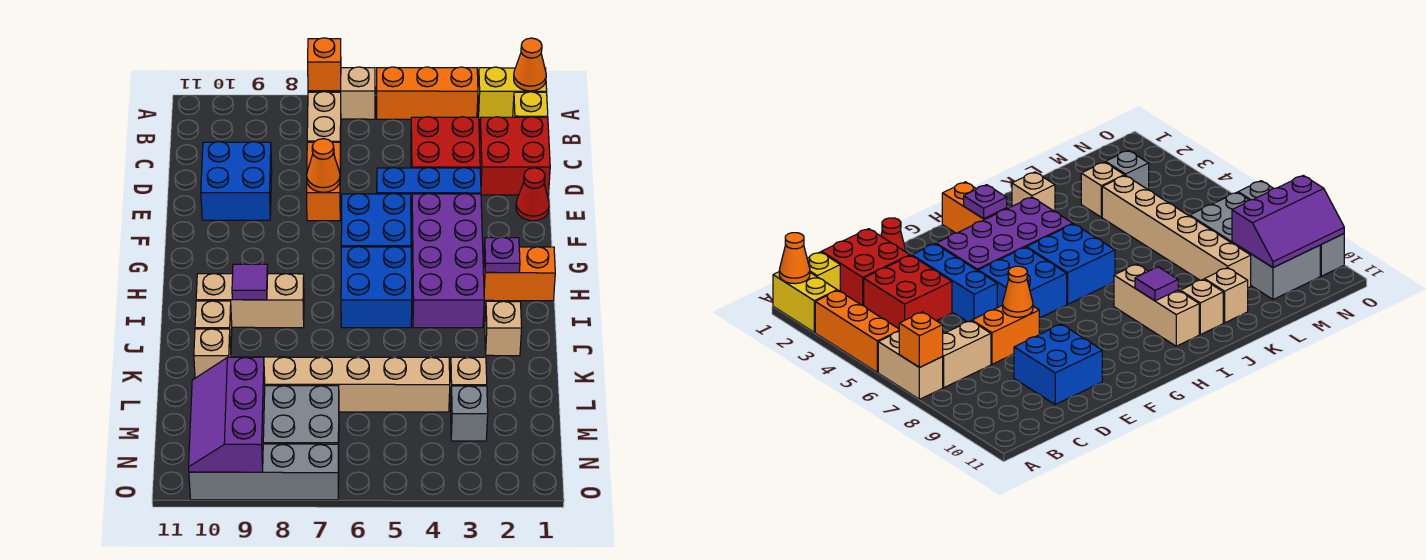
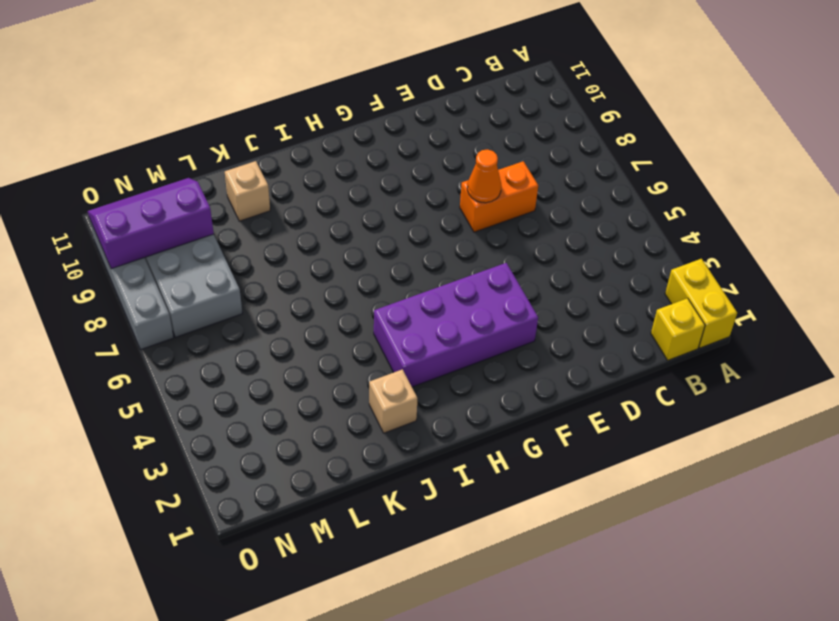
none -> orange brick A3:A5 level 1
none -> tan brick A6:A7 level 1
none -> tan brick B7:C7 level 1
none -> red brick C1:D2 level 1

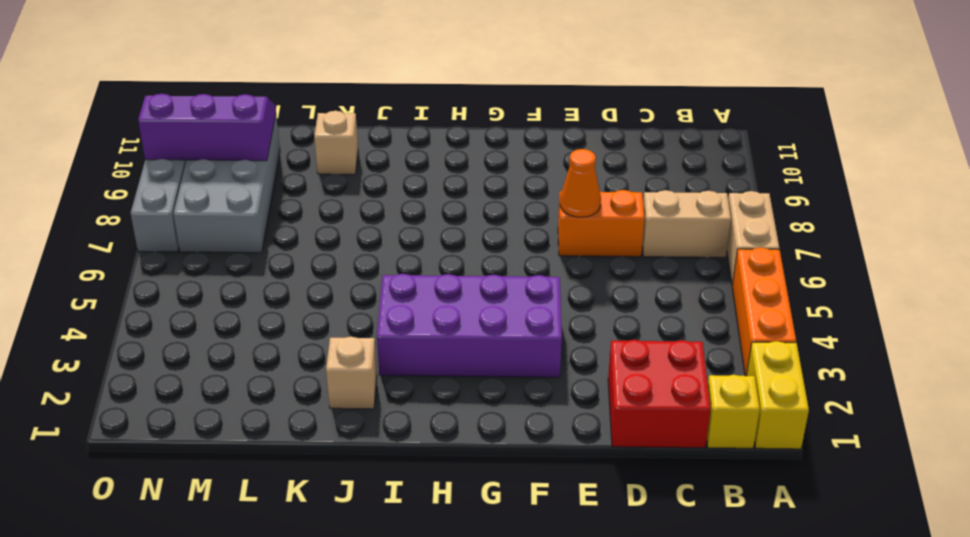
none -> red brick C3:D4 level 1
none -> blue brick D9:E10 level 1
none -> red cone E1 level 1
none -> blue brick E3:E5 level 1

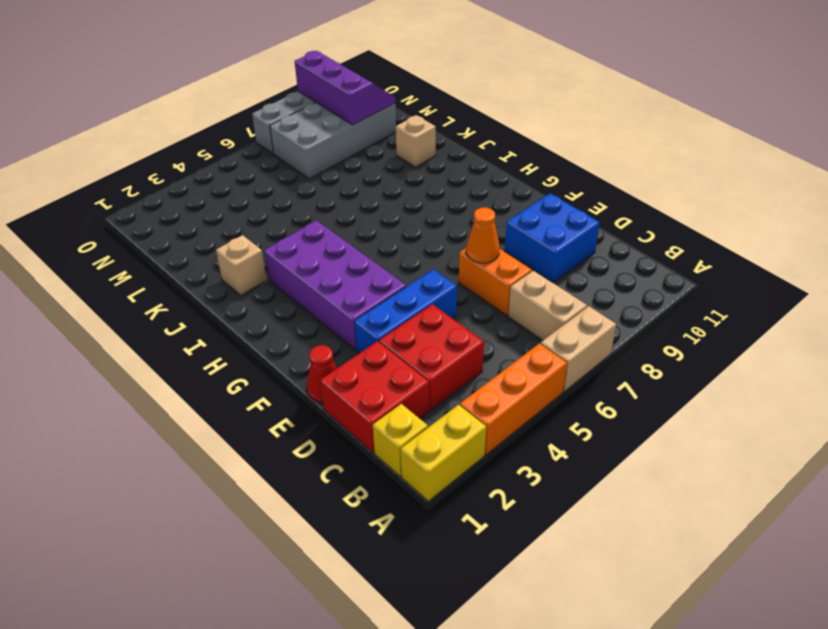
none -> blue brick F5:G6 level 1
none -> orange brick H1:H2 level 1
none -> blue brick H5:I6 level 1
none -> tan brick I8:I10 level 1

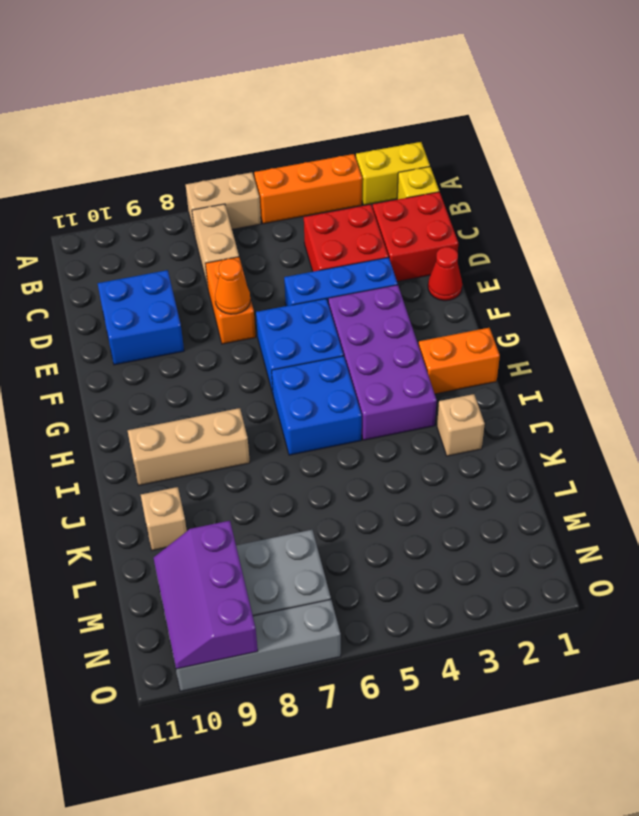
none -> tan brick J10 level 1
none -> tan brick L3 level 1
none -> tan brick L4:L9 level 1
none -> grey brick M3 level 1

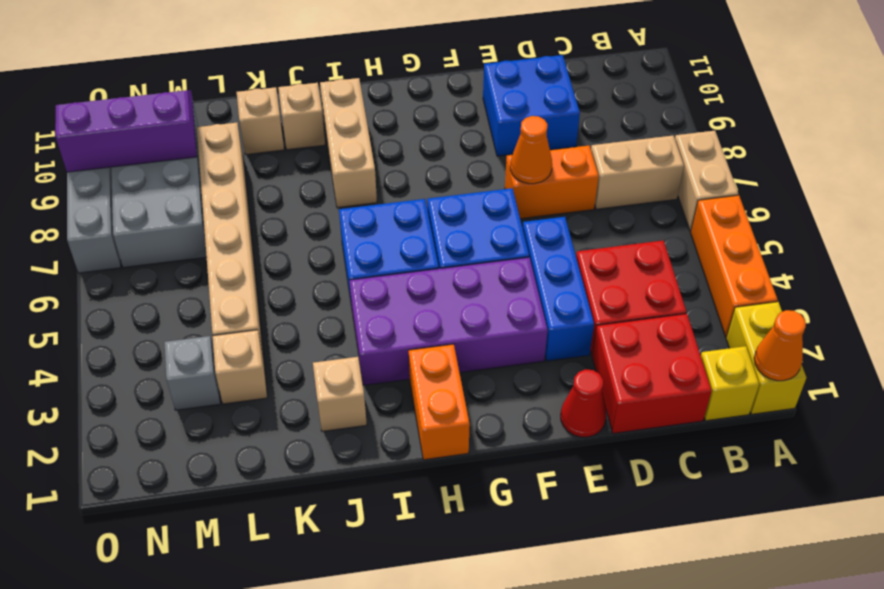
none -> orange brick A7 level 2
none -> purple plate H2 level 2
none -> purple tile I9 level 2

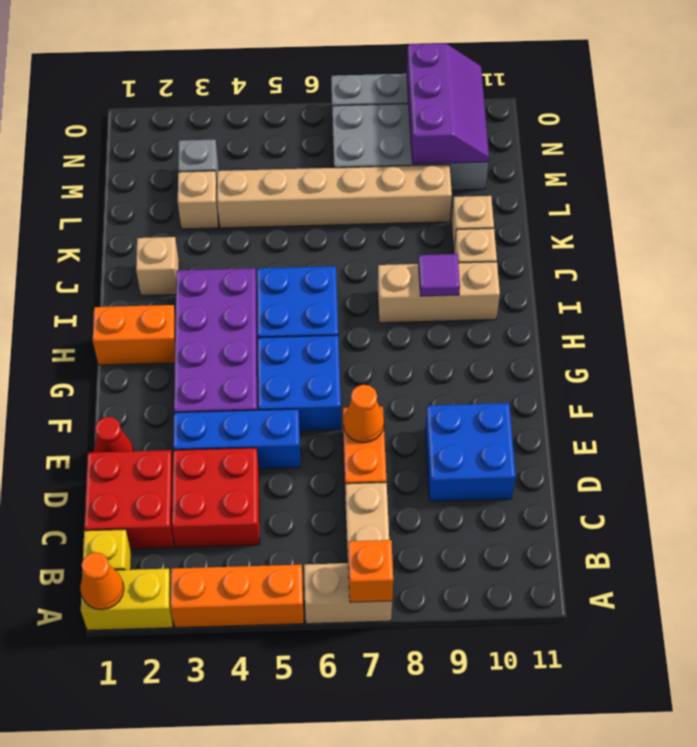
none -> purple plate H2 level 2

